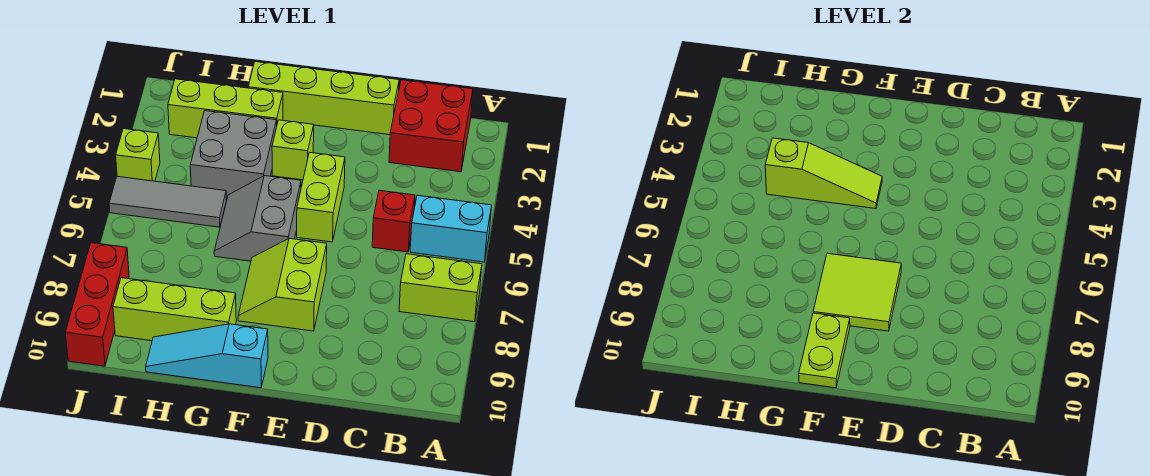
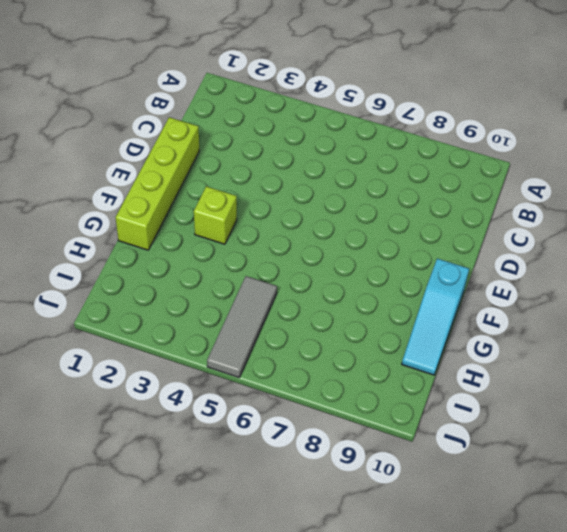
none -> cyan brick A5:B5 level 1
none -> lime brick A7:B7 level 1
none -> red brick B1:C2 level 1

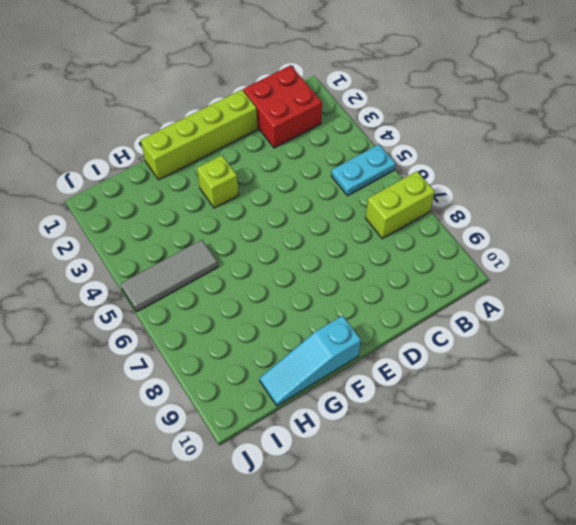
cyan plate A5:B5 level 1 -> cyan brick A5:B5 level 1
none -> red brick C5 level 1
none -> lime brick E4:E5 level 1
none -> lime slope E7:F8 level 1 top E

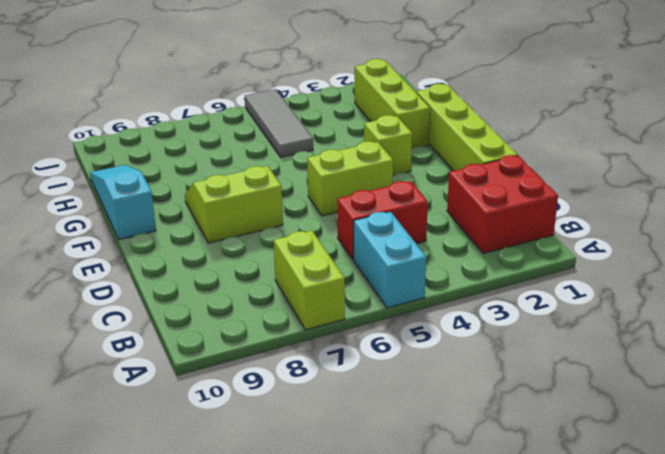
red brick C4:C5 level 1 -> red brick C5 level 1
none -> grey slope F5:G6 level 1 top F
none -> grey brick G3:H4 level 1
none -> lime brick G9:I9 level 1

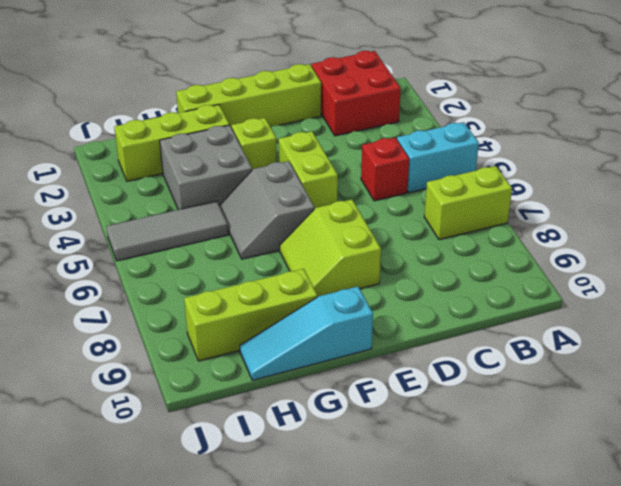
none -> lime brick J4 level 1
none -> red brick J8:J10 level 1
none -> lime tile E7:F8 level 2

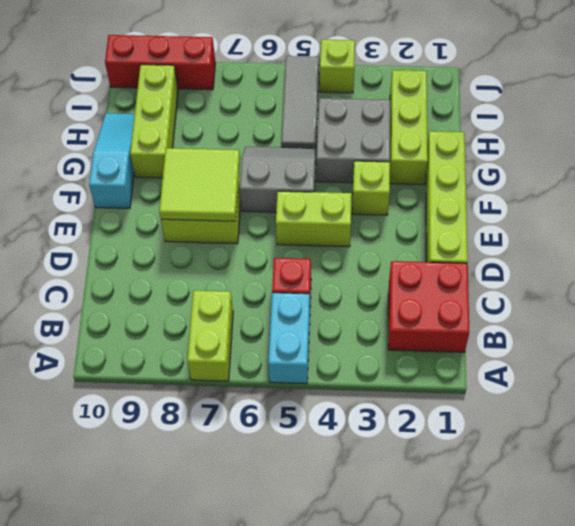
none -> lime slope F4:H4 level 2 top H
none -> lime plate F9:F10 level 2

